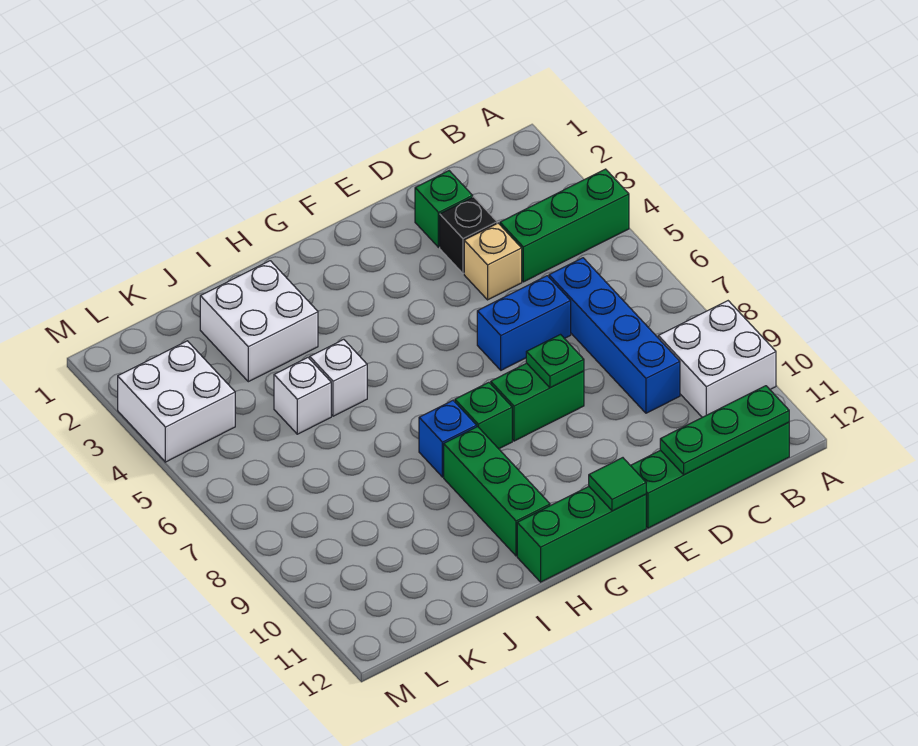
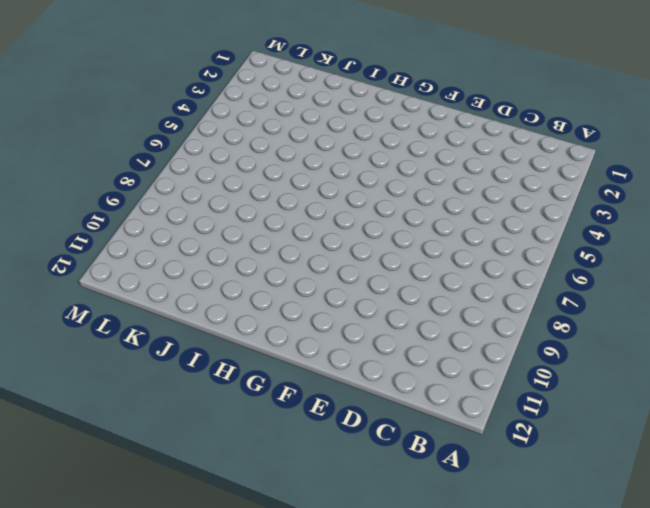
none -> green brick A4:C4 level 1
none -> white brick A9:B10 level 1
none -> green brick B12:E12 level 1

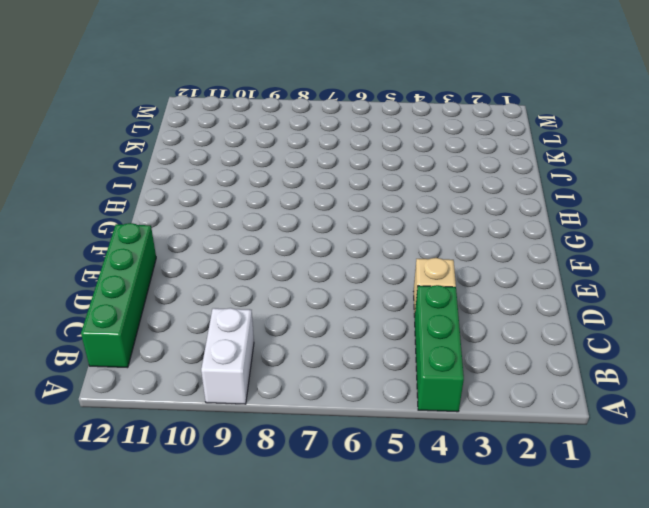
white brick A9:B9 level 1 -> white brick A9:B10 level 1
none -> blue brick C6:C9 level 1
none -> green brick D2 level 1
none -> black brick D3 level 1

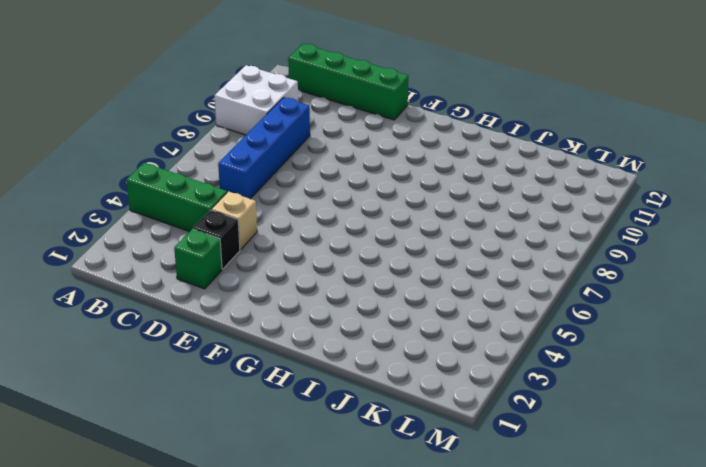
none -> blue brick D6:E6 level 1
none -> green brick E8:F8 level 1
none -> green brick F12:H12 level 1

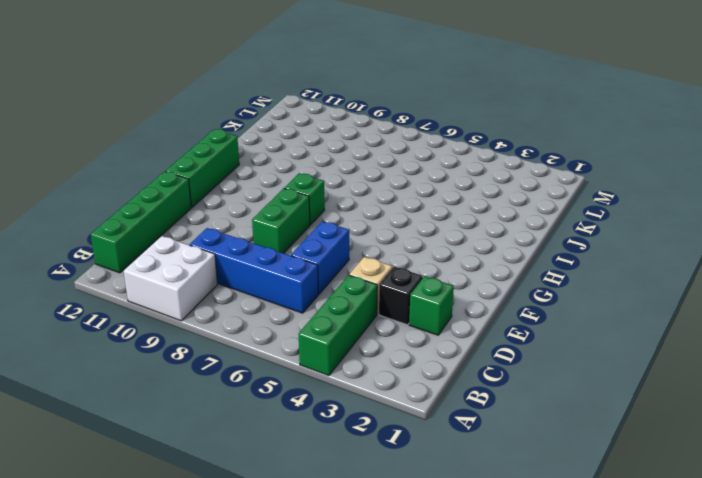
none -> blue brick H8 level 1
none -> green brick H9:H11 level 1
none -> white brick I2:J3 level 1

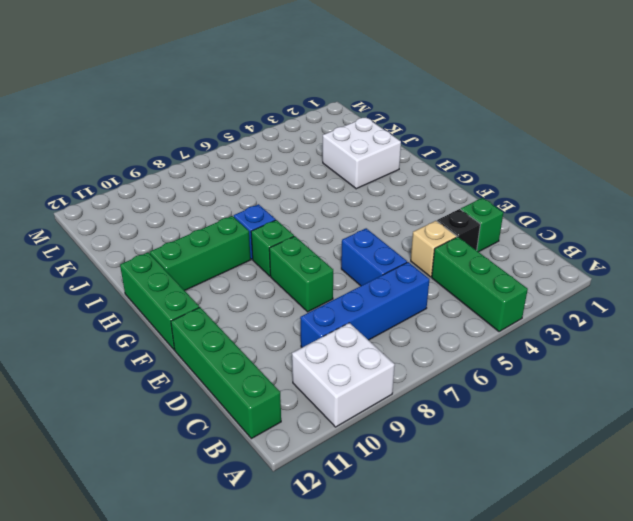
none -> white brick I5 level 1
none -> white brick J5 level 1
none -> white brick L3:M4 level 1

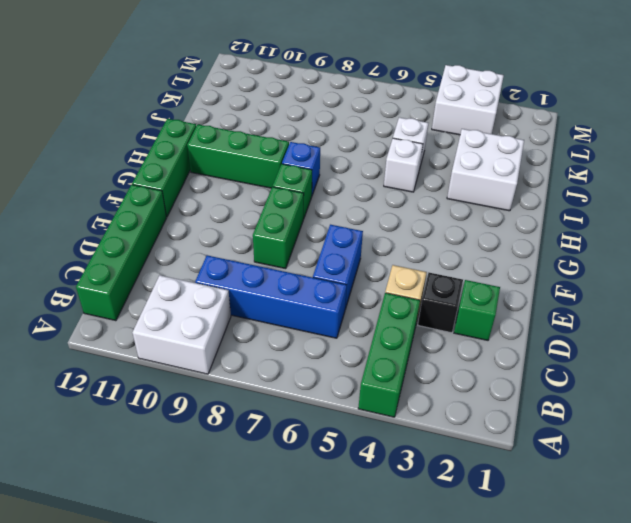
none -> green plate B12:D12 level 2
none -> green plate E8 level 2
none -> green tile F12 level 2

